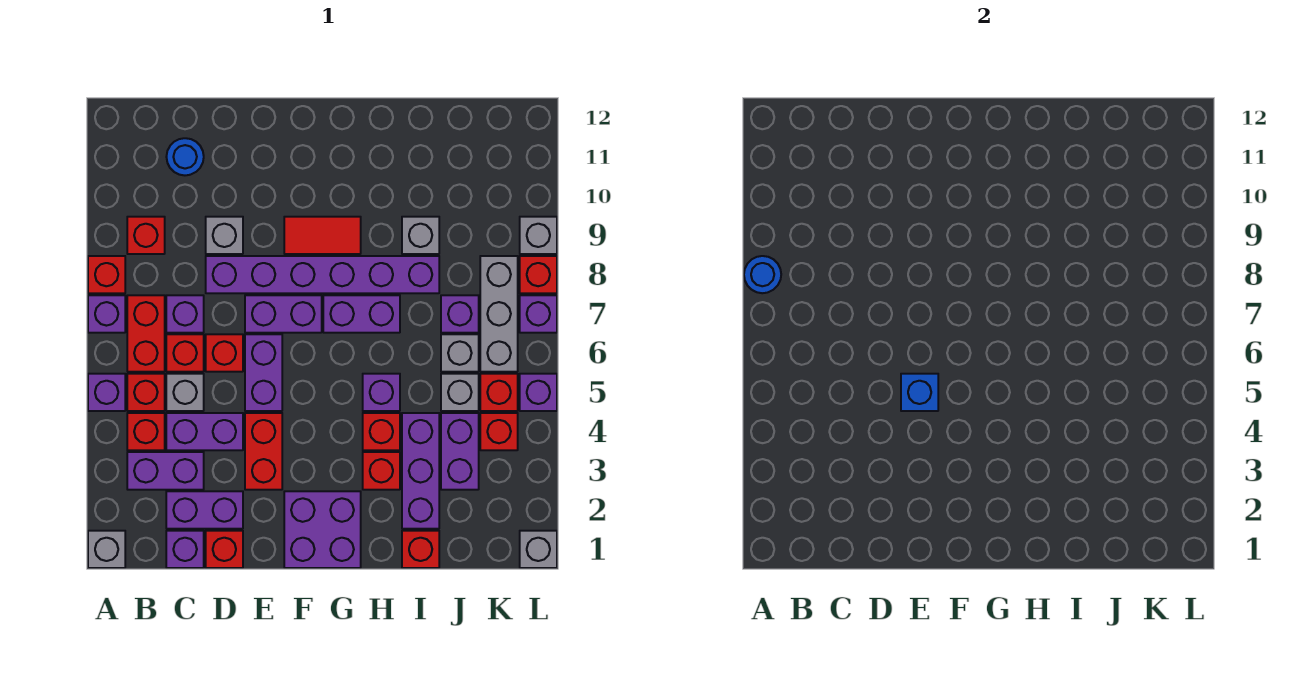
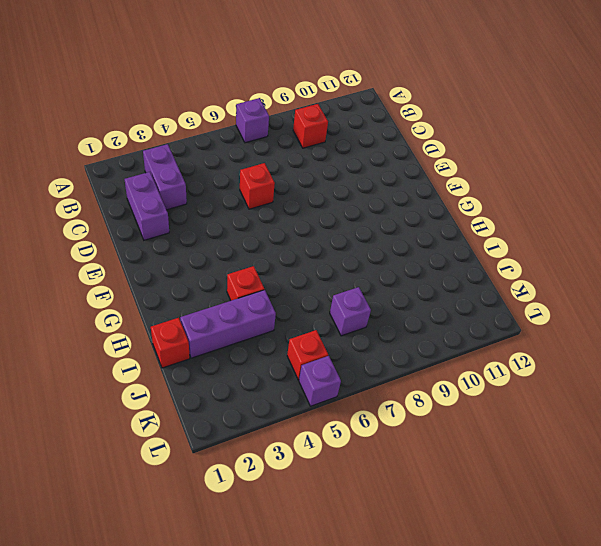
none -> grey brick A1 level 1
none -> purple brick A5 level 1
none -> red brick A8 level 1
none -> red brick B4 level 1

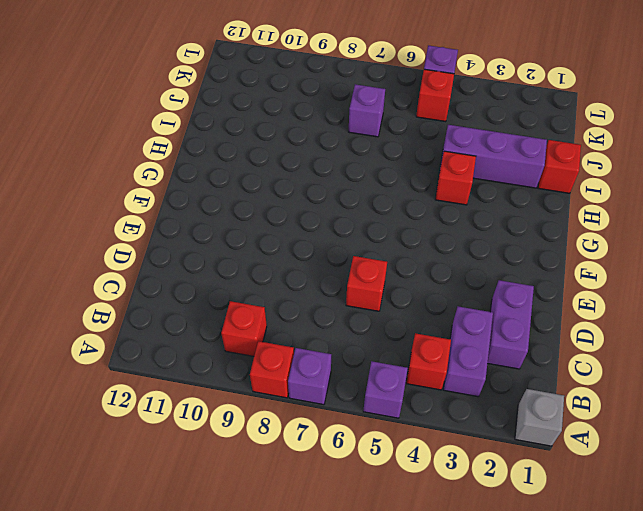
none -> red brick B5 level 1
none -> red brick B6:B7 level 1
none -> purple brick C1 level 1
none -> purple brick C4:D4 level 1

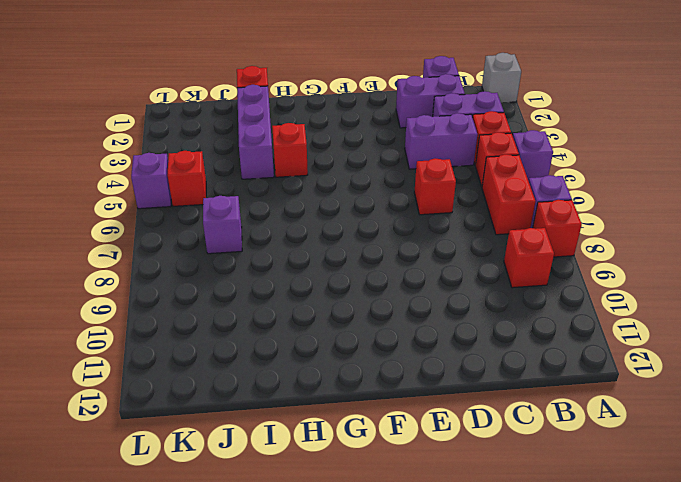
none -> grey brick C5 level 1
none -> red brick C6 level 1
none -> purple brick C7 level 1
none -> blue round brick C11 level 1

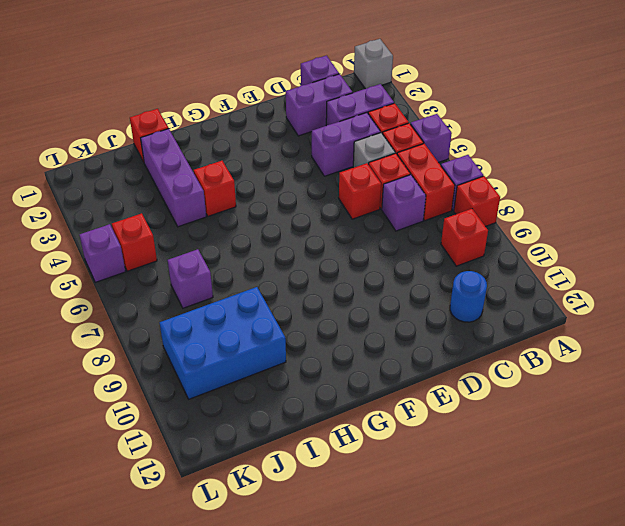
blue brick I9:K10 level 1 -> grey brick I9 level 1
none -> red brick D1 level 1
none -> purple brick D8:I8 level 1
none -> grey brick D9 level 1
none -> red brick E3:E4 level 1

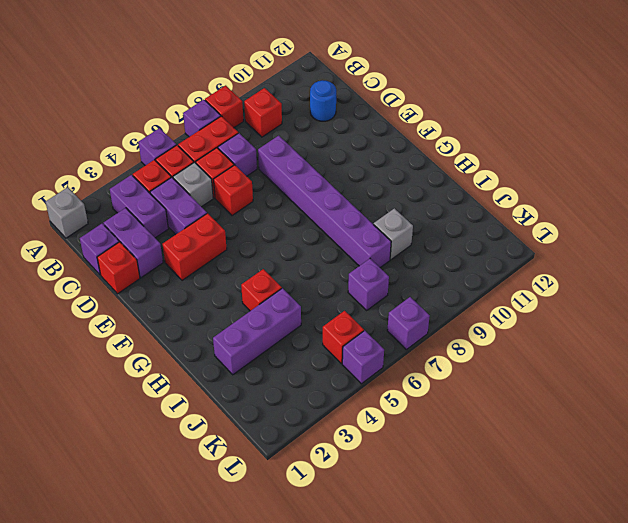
none -> grey brick D9 level 1
none -> purple brick E5:E6 level 1
none -> purple brick E7:F7 level 1
none -> purple brick F1:G2 level 1

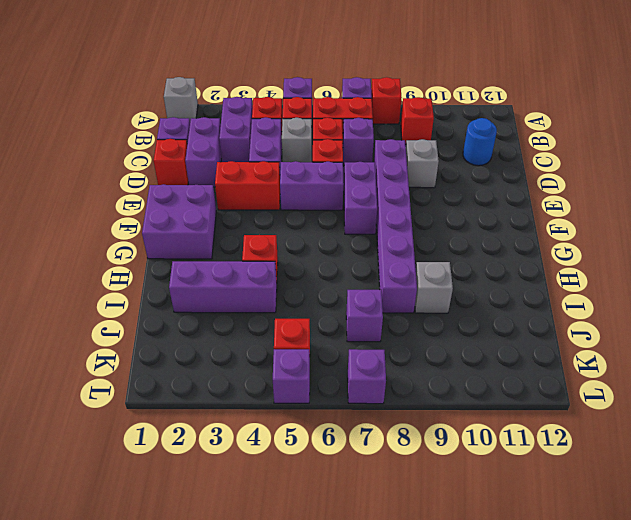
none -> red tile F9:G9 level 1
none -> purple brick G7:H7 level 1
none -> red brick H3 level 1
none -> purple brick H5 level 1

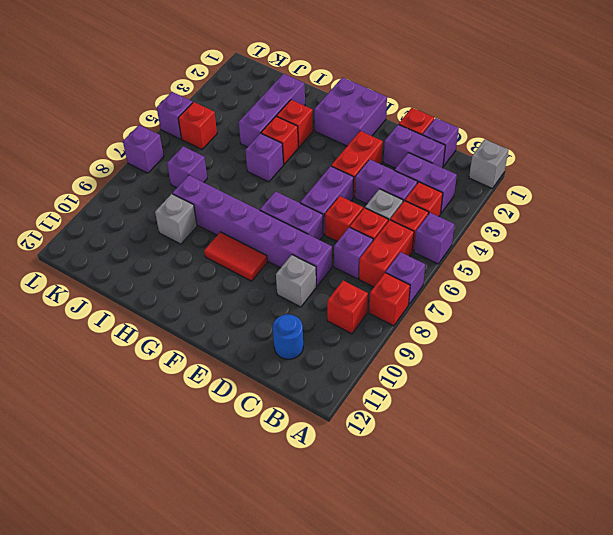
none -> purple brick G7:H7 level 1
none -> red brick I1 level 1
none -> purple brick J3:J4 level 1
none -> grey brick J5 level 1

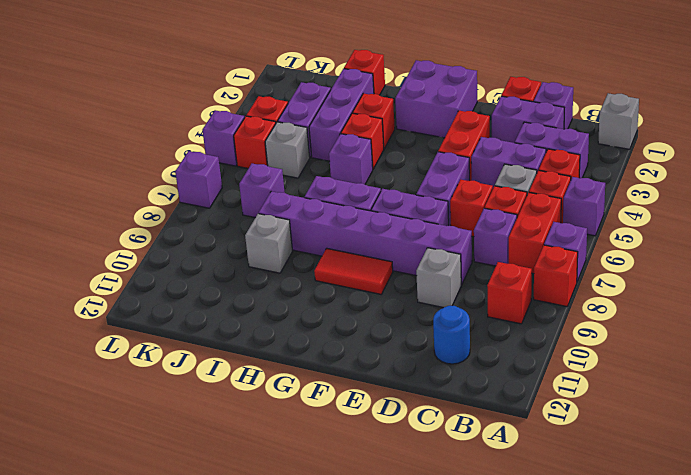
none -> grey brick J6 level 1
none -> grey brick K6:K8 level 1
none -> grey brick L1 level 1
none -> red brick L8 level 1

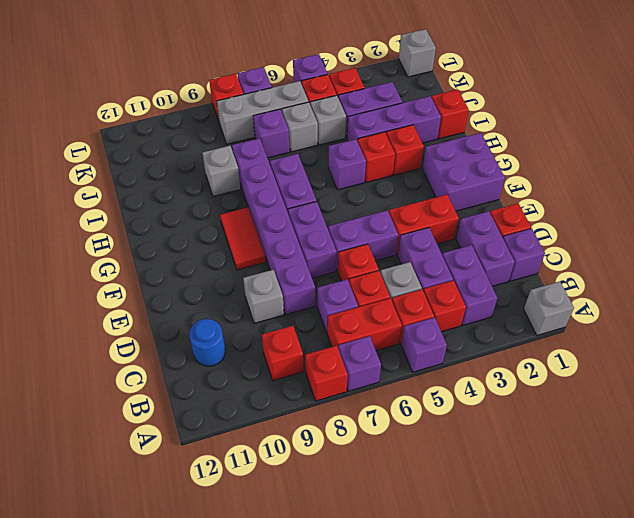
none -> grey brick L9 level 1
none -> blue round brick A8 level 2
none -> blue brick E5 level 2

